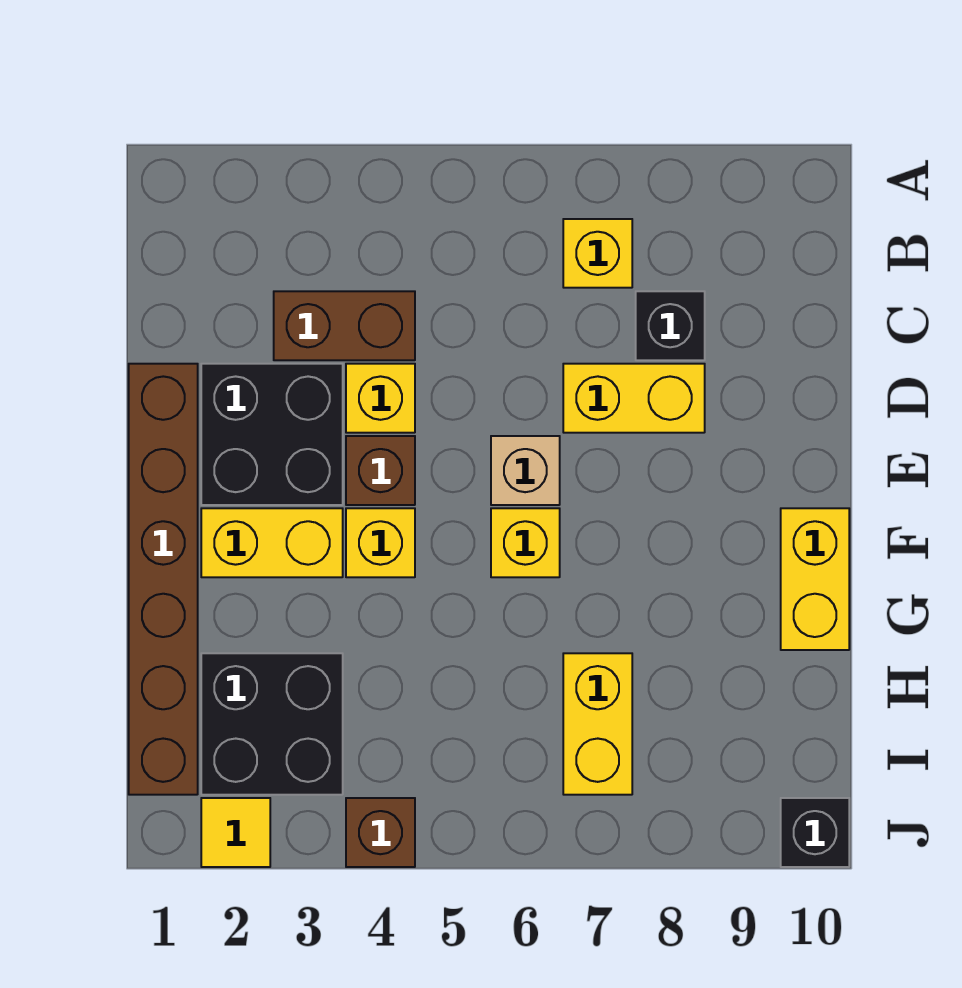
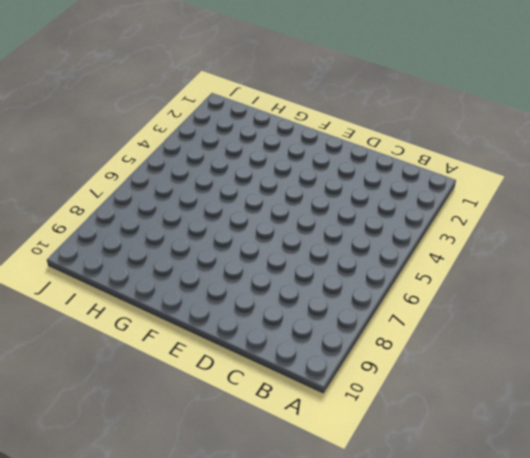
none -> yellow brick B7 level 1
none -> brown brick C3:C4 level 1
none -> black brick C8 level 1

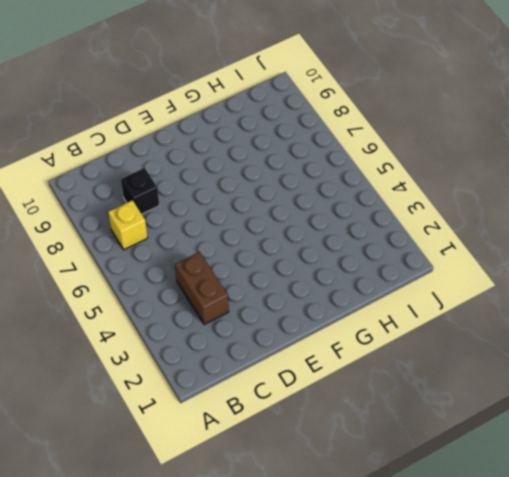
none -> brown brick D1:I1 level 1
none -> black brick D2:E3 level 1
none -> yellow brick D4 level 1

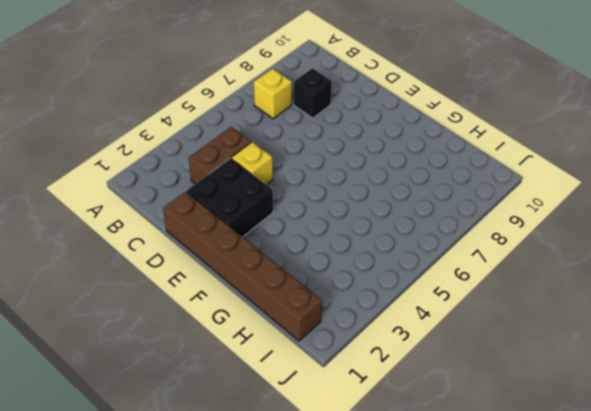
none -> yellow brick D7:D8 level 1
none -> brown brick E4 level 1
none -> tan brick E6 level 1

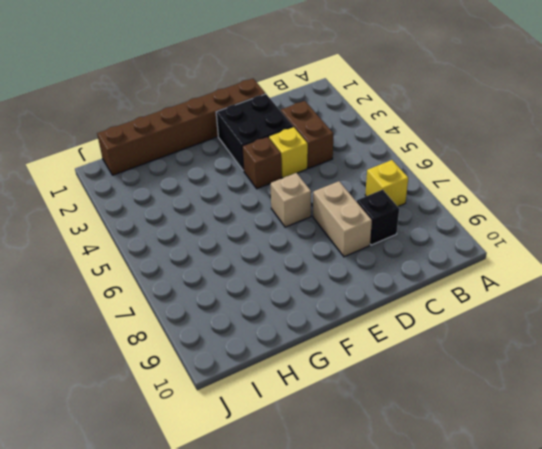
tan brick D7:D8 level 1 -> yellow brick D7:D8 level 1
none -> yellow brick F2:F3 level 1
none -> yellow brick F4 level 1
none -> yellow brick F6 level 1

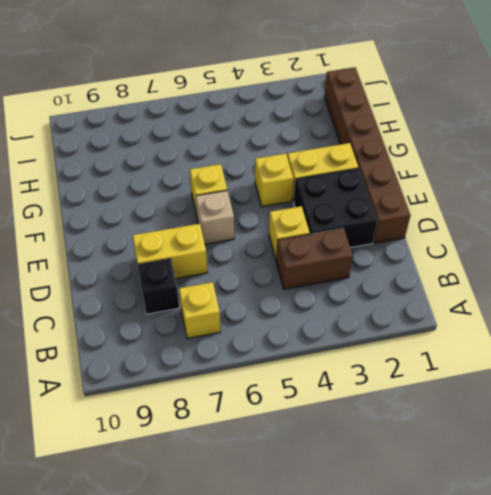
none -> brown brick E4 level 1
none -> yellow brick F10:G10 level 1
none -> black brick H2:I3 level 1

